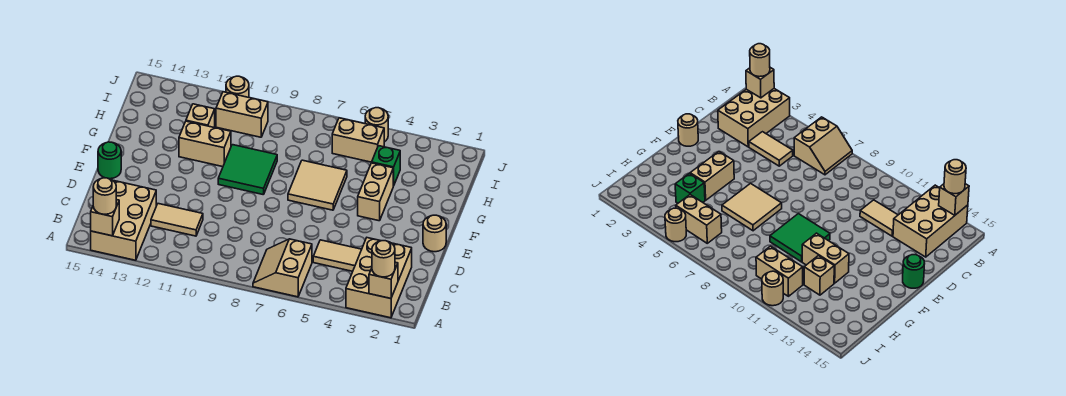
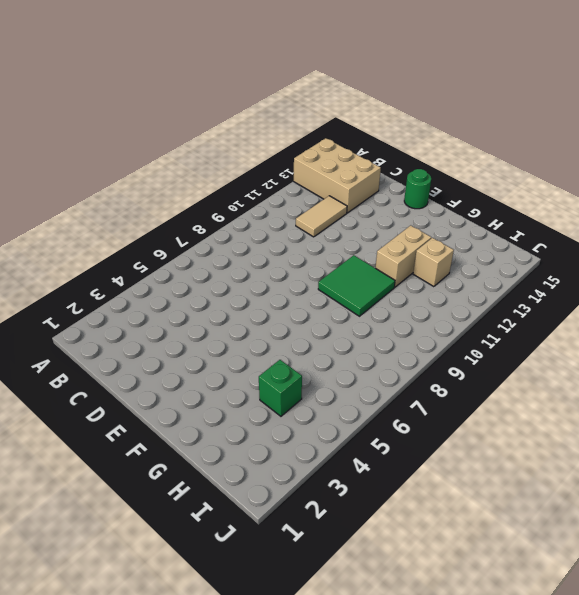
none -> tan brick A2:C3 level 1
none -> tan slope A6:B7 level 1 top 6
none -> tan tile C4:C5 level 1

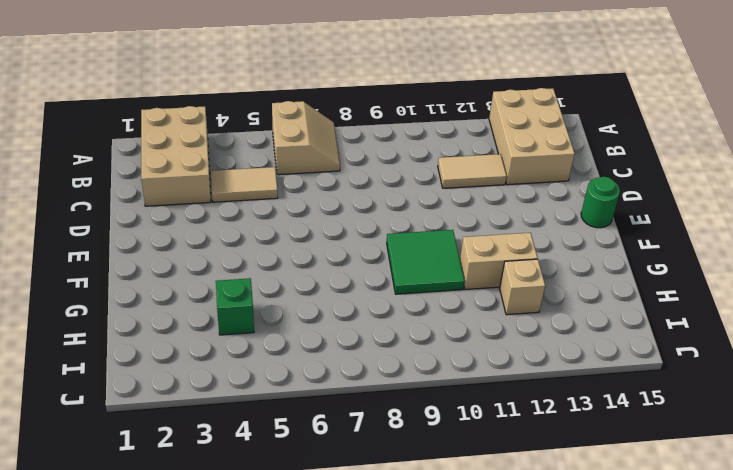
none -> tan round brick E1 level 1
none -> tan brick F4:G4 level 1
none -> tan tile F6:G7 level 1

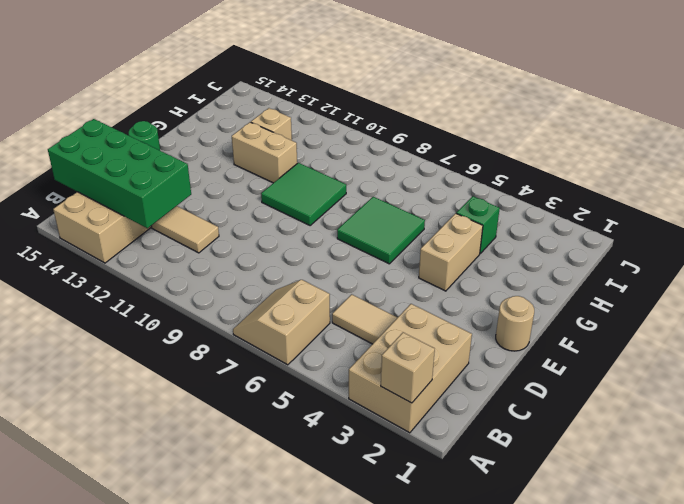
green brick B12:C15 level 2 -> none
green tile F6:G7 level 1 -> tan tile F6:G7 level 1
none -> tan brick I5:I6 level 1
none -> tan brick I10:I11 level 1
none -> tan round brick J5 level 1

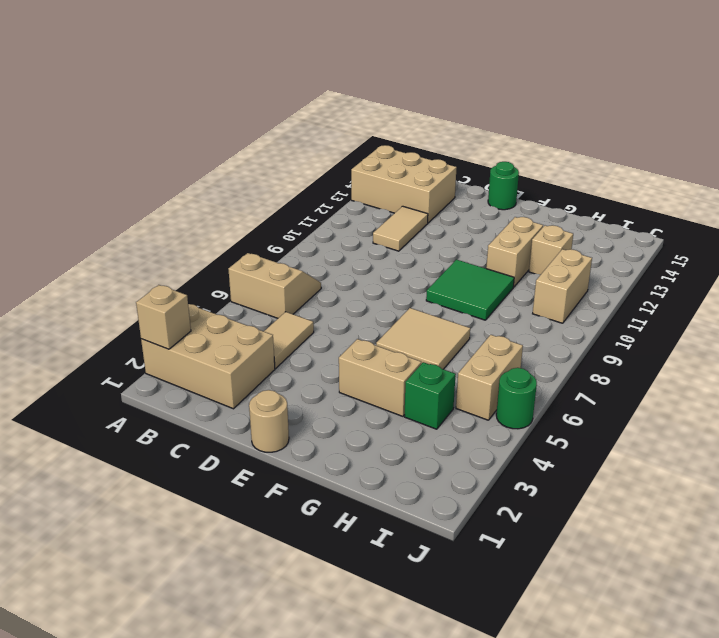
green round brick J5 level 1 -> tan round brick J5 level 1
none -> tan round brick J11 level 1
none -> tan brick A14 level 2
none -> tan round brick A2 level 3

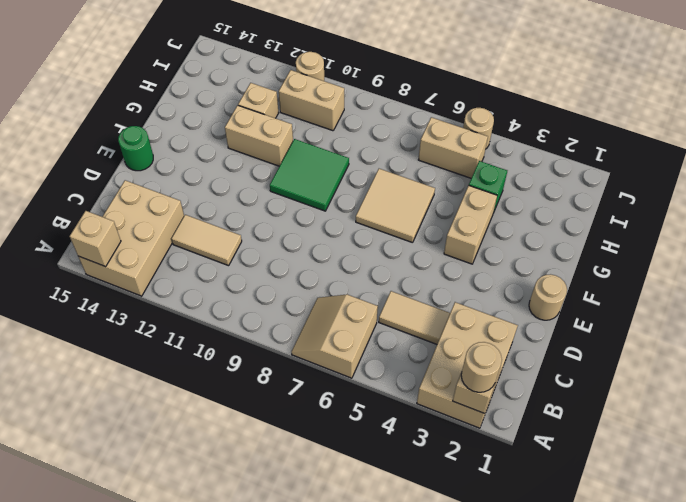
none -> tan round brick A14 level 3

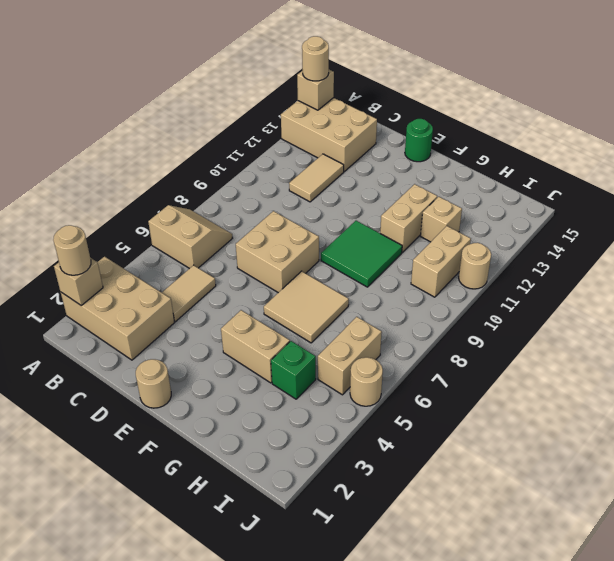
tan brick D7:E8 level 1 -> none

